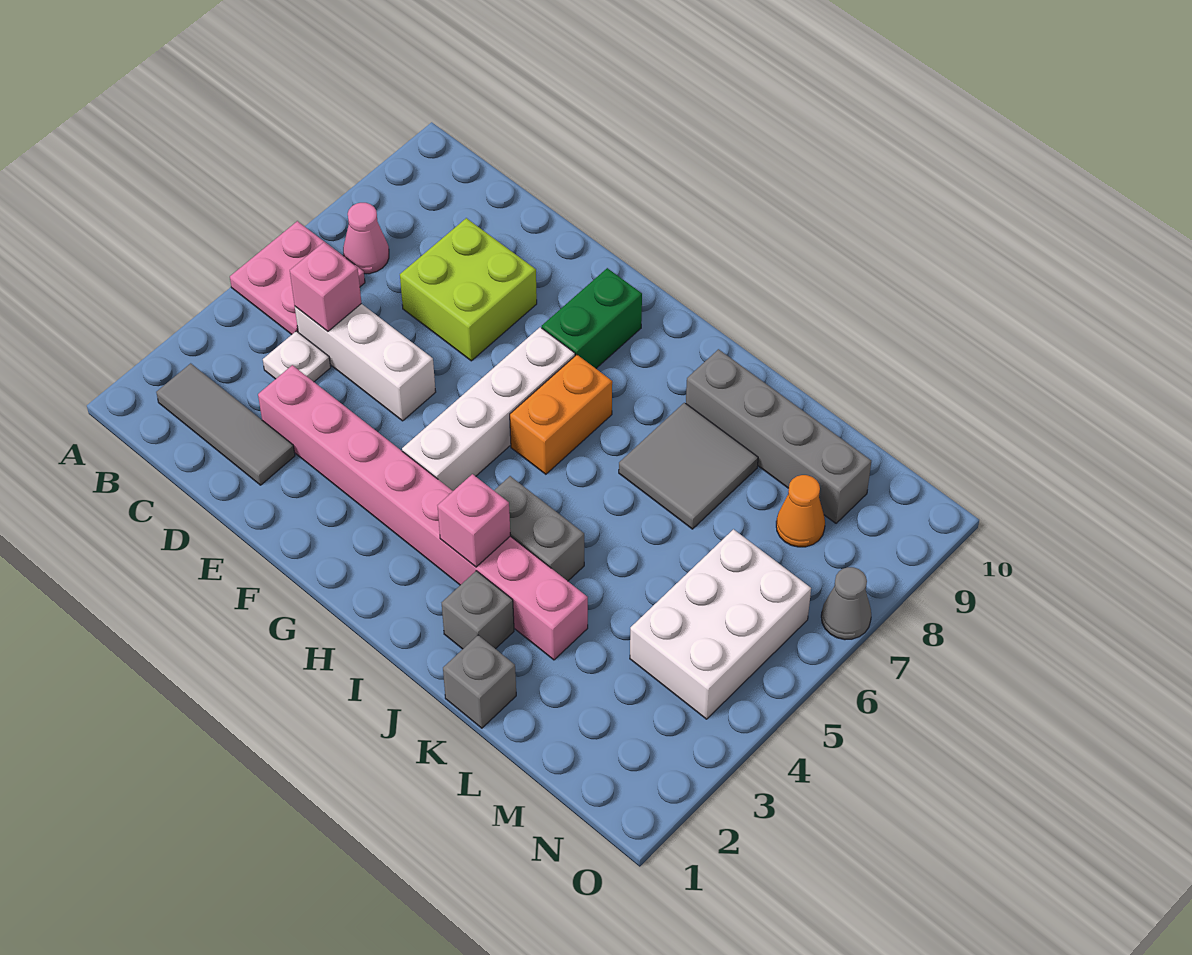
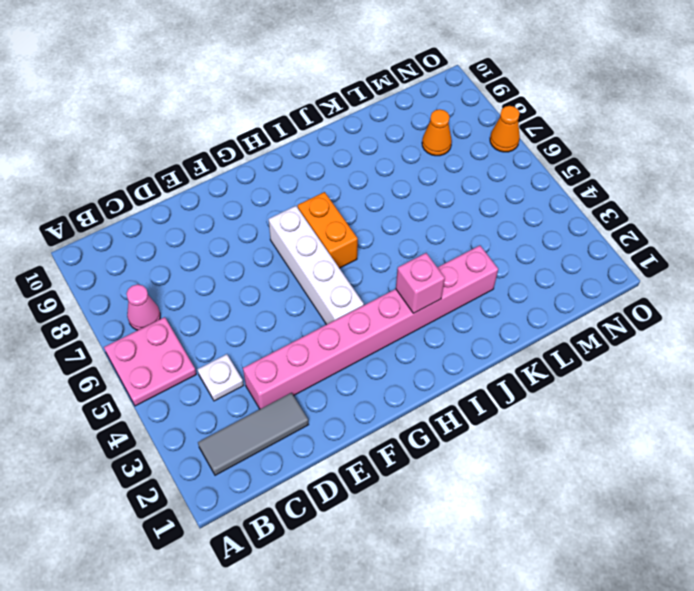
orange cone O7 level 1 -> grey cone O7 level 1
none -> white brick C5:E5 level 1
none -> lime brick D7:E8 level 1
none -> green brick G8:G9 level 1

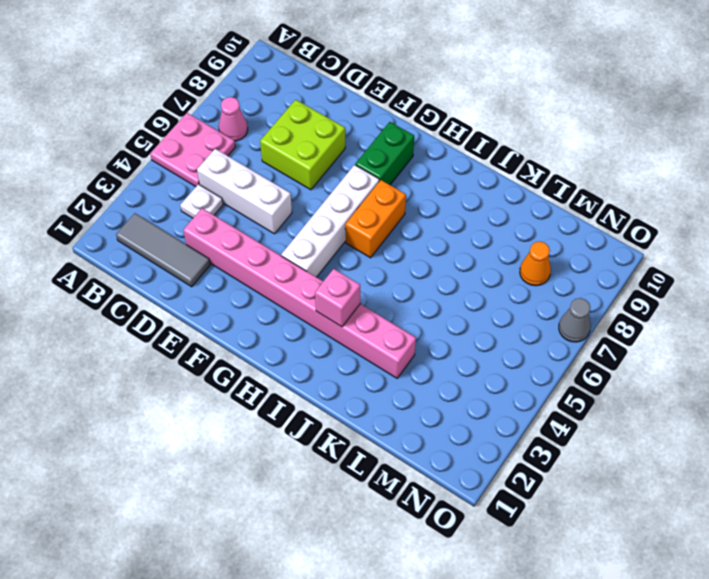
none -> grey brick I4:J4 level 1
none -> grey brick J2 level 1
none -> grey tile J7:K8 level 1

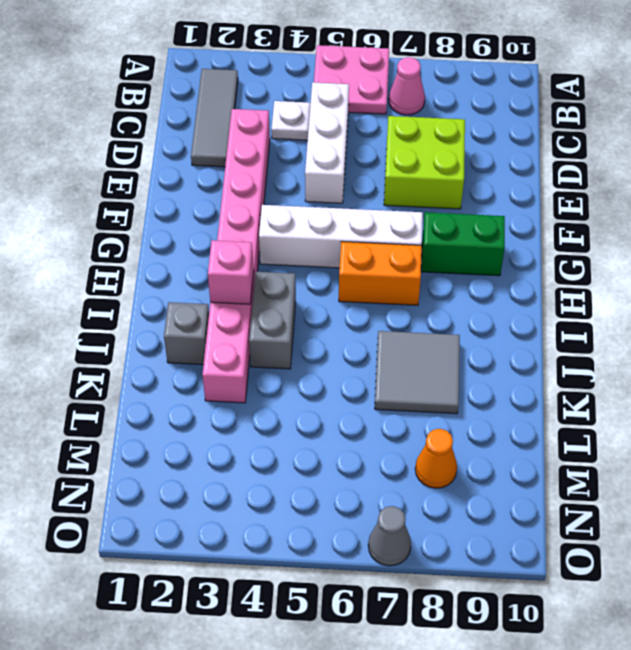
none -> grey brick J9:M9 level 1
none -> grey brick K1 level 1
none -> white brick M4:N6 level 1

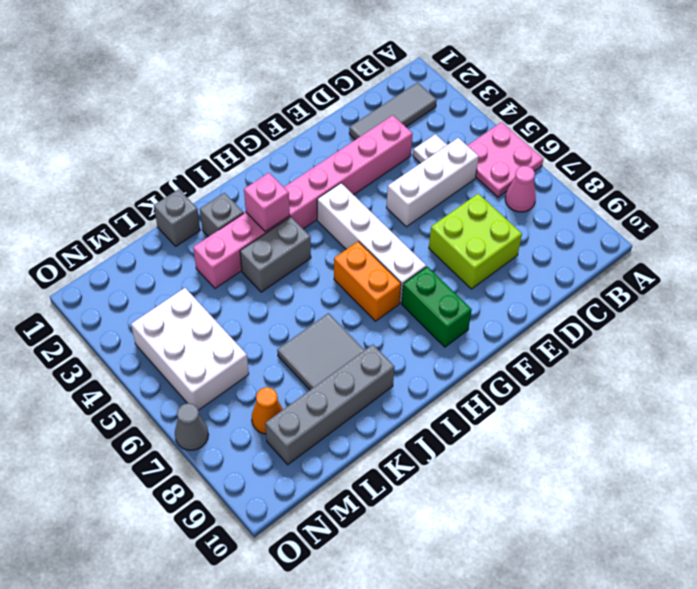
none -> pink brick C5 level 2

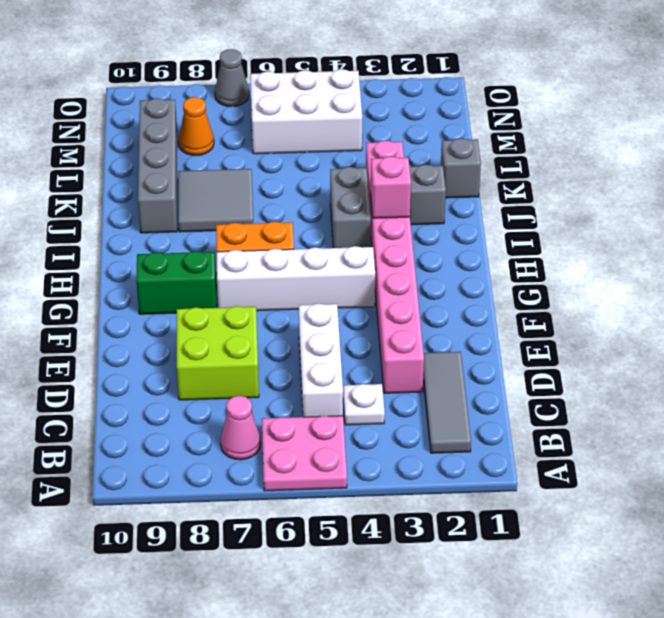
none -> pink brick C5 level 2

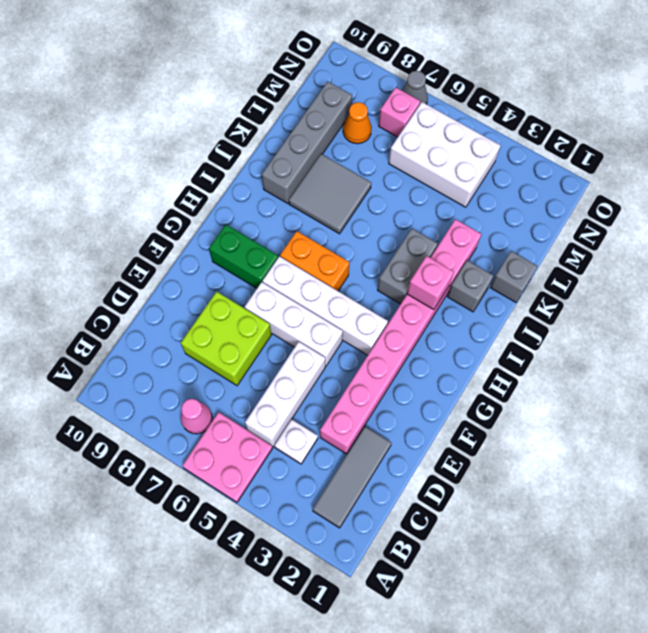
white brick F5:F7 level 1 -> none
pink brick N7 level 1 -> pink brick C5 level 2

